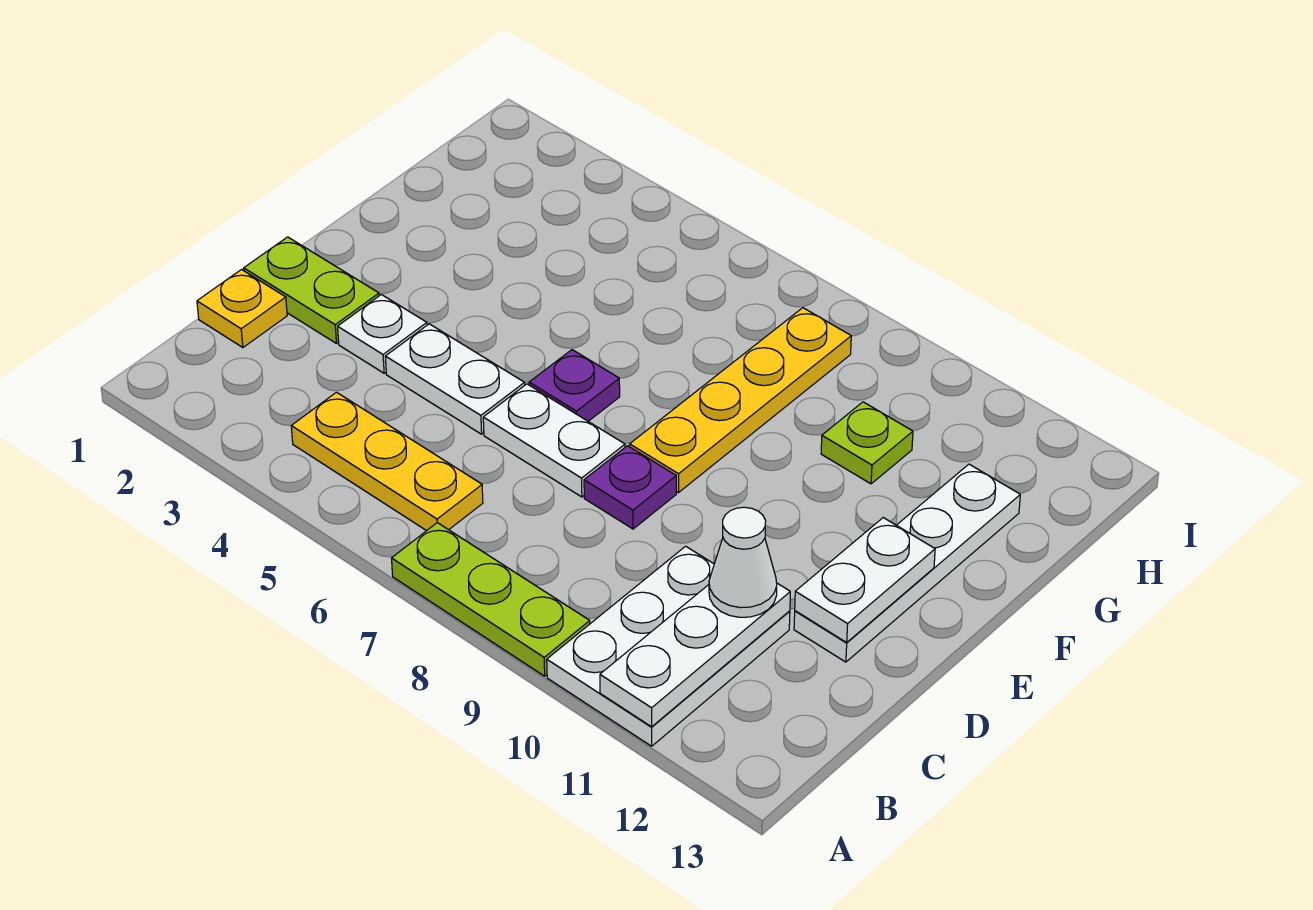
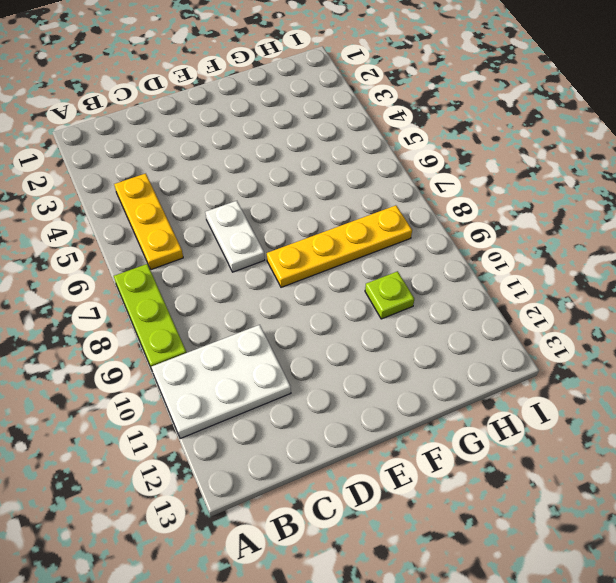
none -> yellow plate C1 level 1
none -> lime plate D1:D2 level 1
none -> white plate D3 level 1

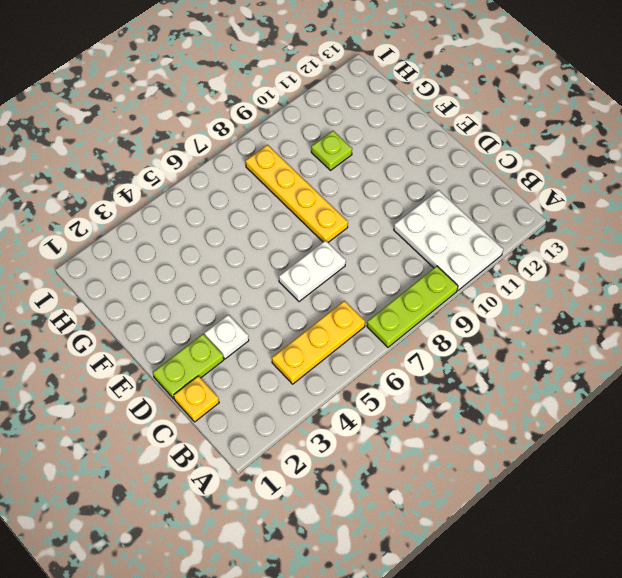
none -> white plate D4:D5 level 1
none -> purple plate D8 level 1
none -> white plate D12:G12 level 1

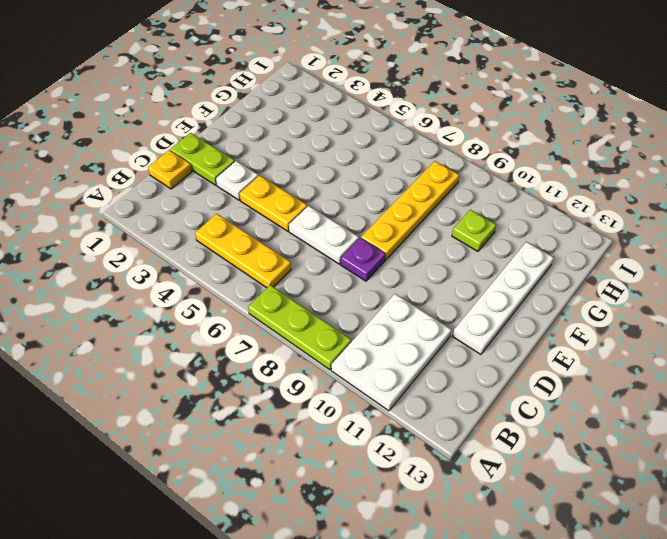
yellow plate D4:D5 level 1 -> white plate D4:D5 level 1
none -> purple plate E6 level 1
none -> white plate A11:C11 level 2
none -> white plate D12:E12 level 2

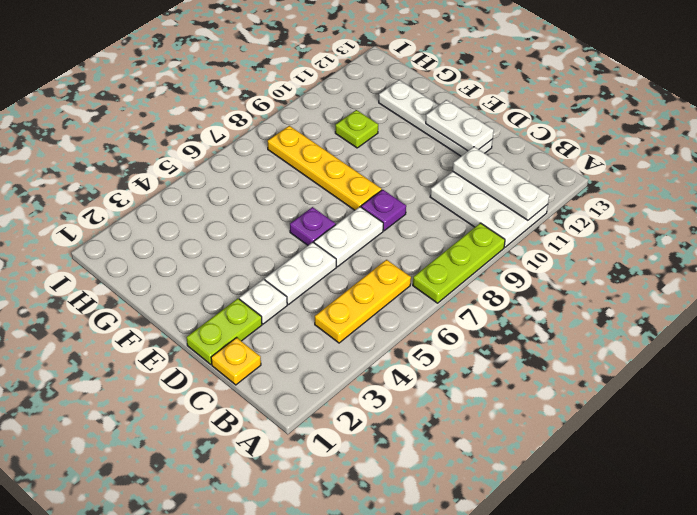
none -> white cone C11 level 3

